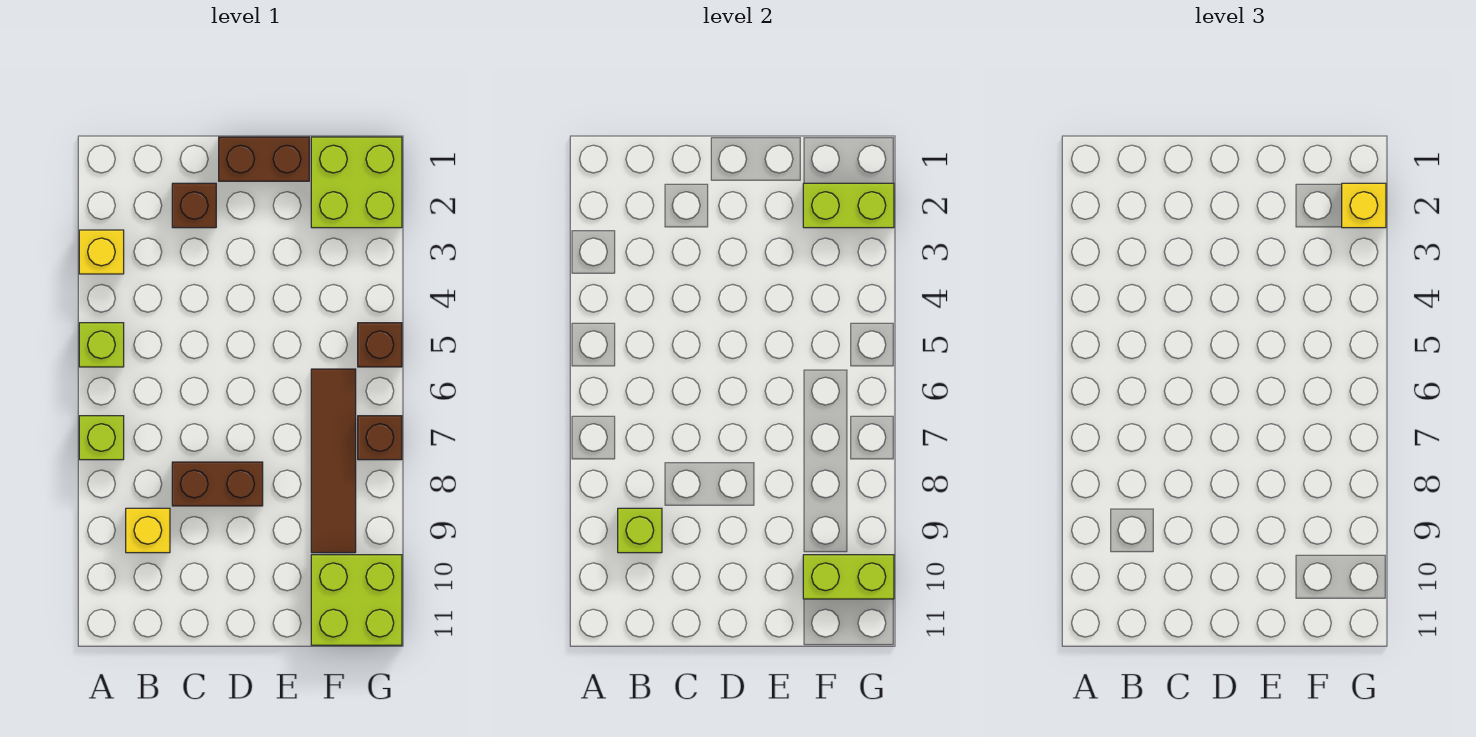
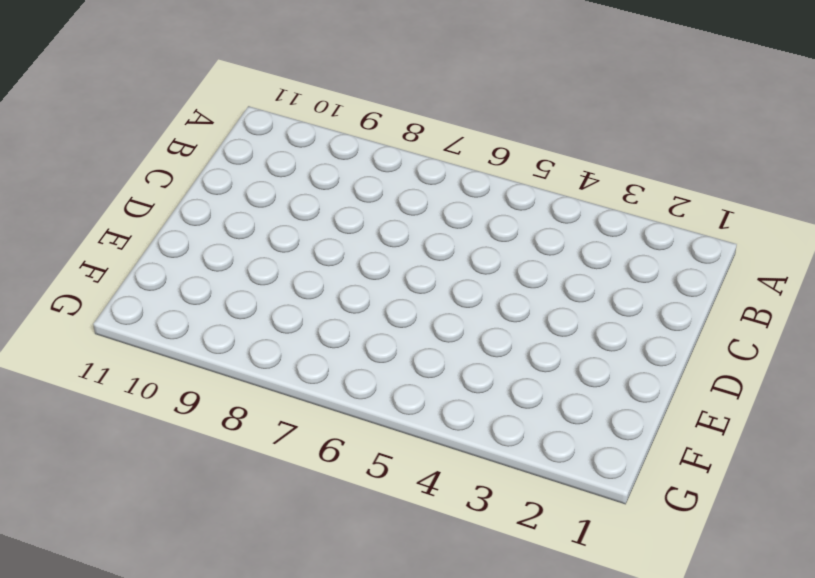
none -> yellow brick A3 level 1
none -> lime brick A5 level 1
none -> lime brick A7 level 1

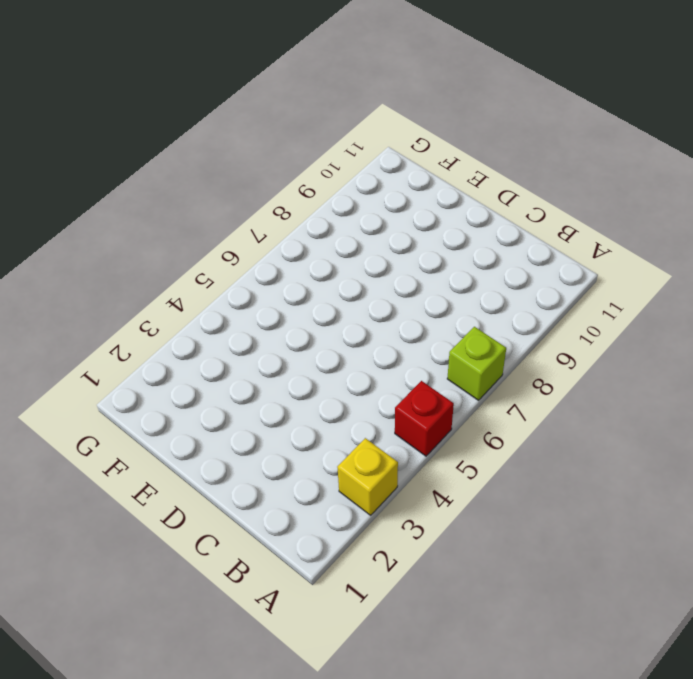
red brick A5 level 1 -> lime brick A5 level 1
none -> yellow brick B9 level 1
none -> brown brick C2 level 1
none -> brown brick C8:D8 level 1

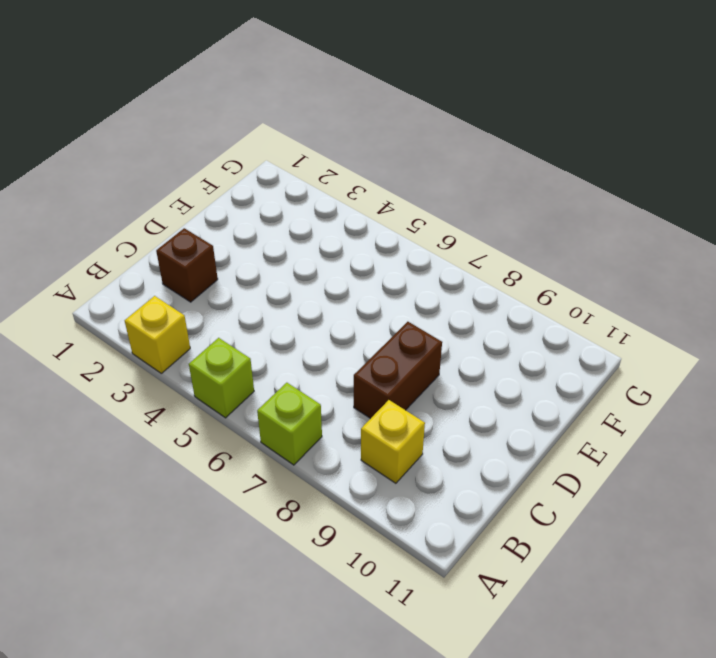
none -> brown brick D1:E1 level 1
none -> lime brick F1:G2 level 1
none -> brown tile F6:F9 level 1

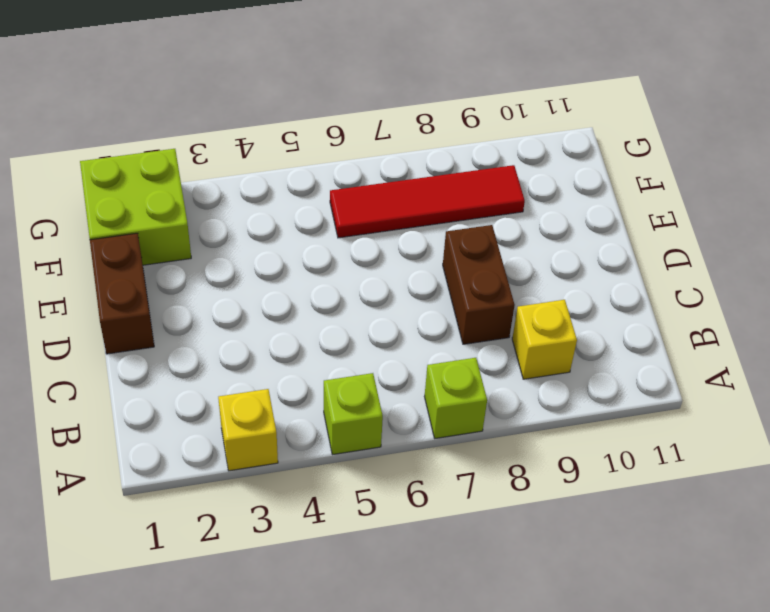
red tile F6:F9 level 1 -> brown tile F6:F9 level 1
none -> brown brick C2 level 1
none -> lime brick F10:G11 level 1
none -> brown brick G5 level 1

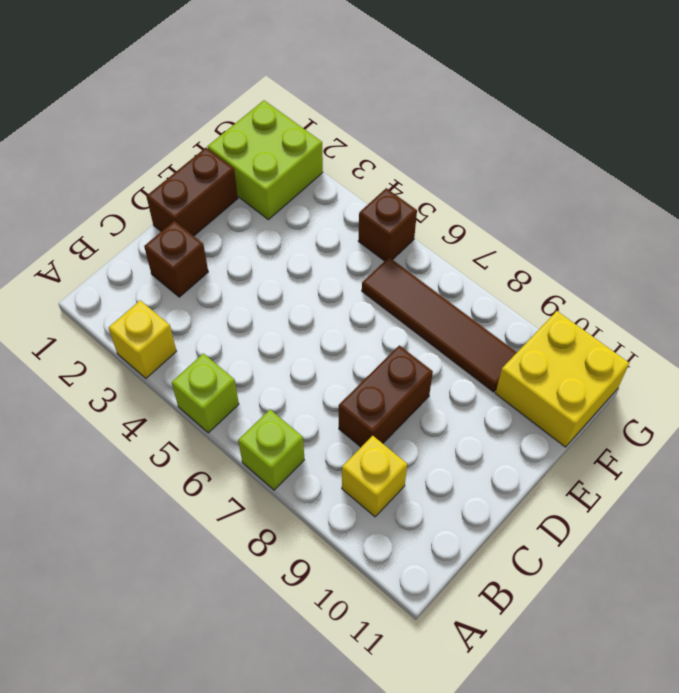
yellow brick F10:G11 level 1 -> lime brick F10:G11 level 1
none -> brown brick G7 level 1
none -> lime brick B9 level 2
none -> lime brick F2:G2 level 2

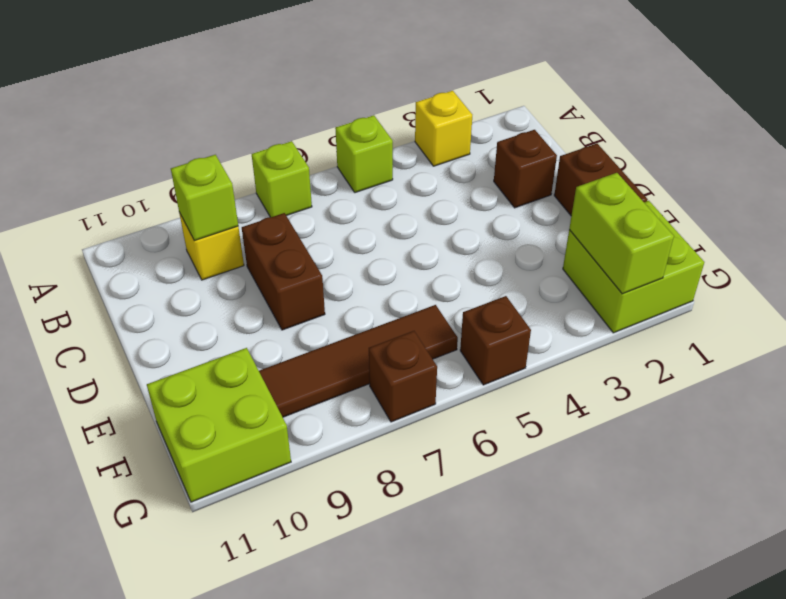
none -> lime brick F10:G10 level 2
none -> yellow brick G2 level 3

